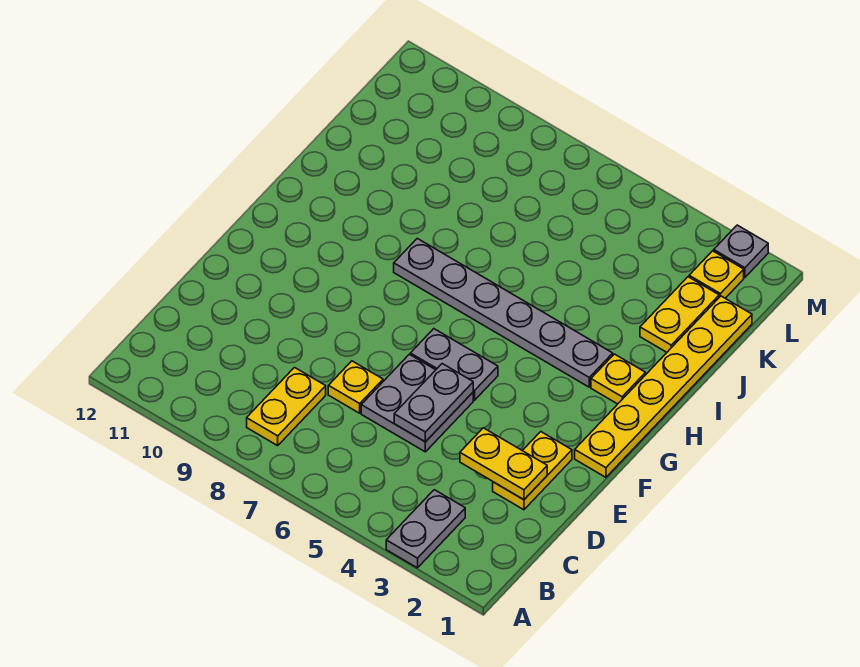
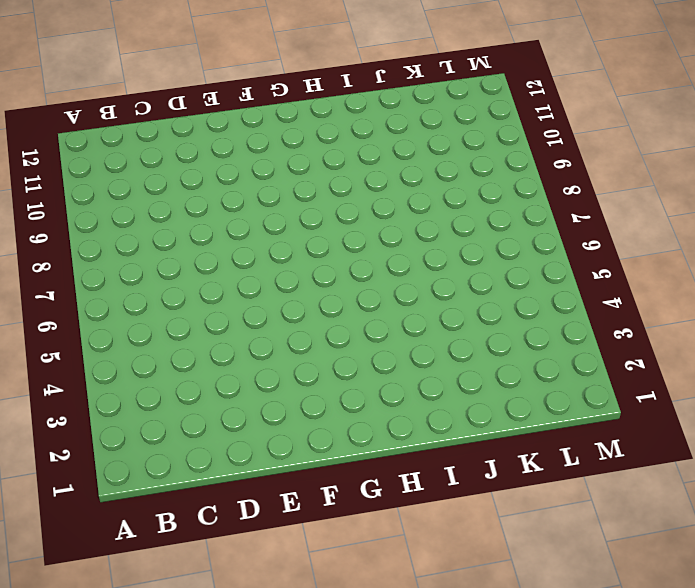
none -> grey plate A3:B3 level 1
none -> yellow plate B8:C8 level 1
none -> yellow plate D2:E2 level 1

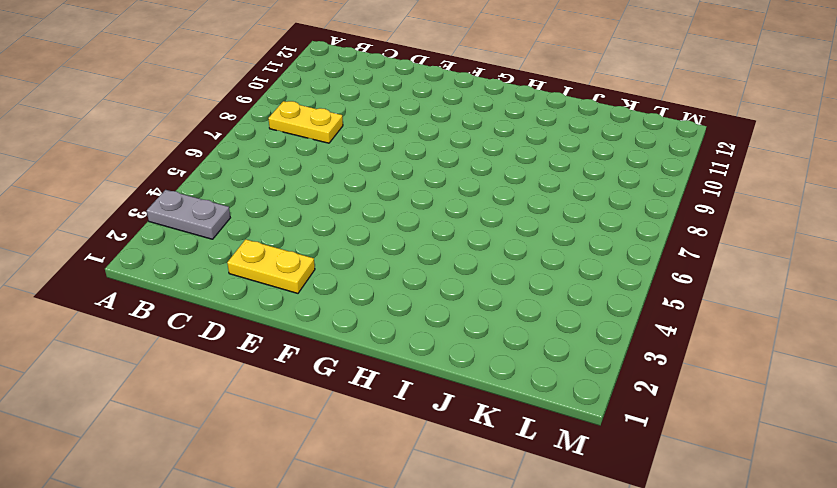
none -> grey plate D5:E6 level 1
none -> yellow plate D7 level 1
none -> yellow plate F1:K1 level 1

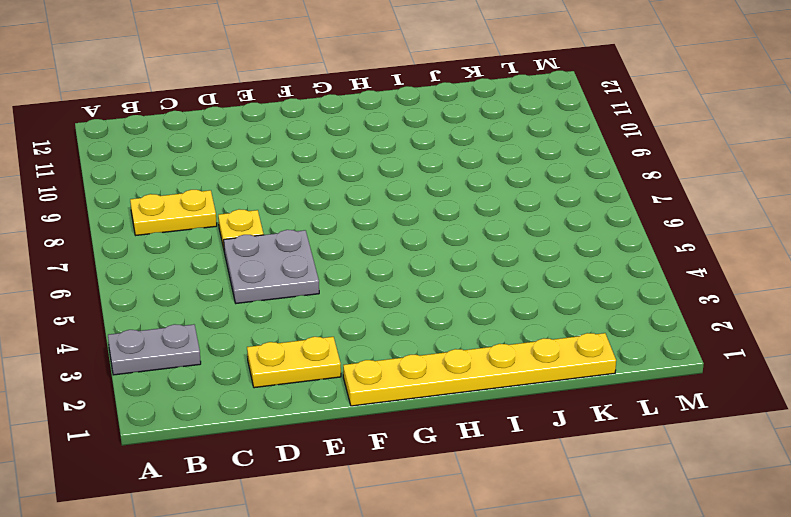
none -> grey plate F5:F6 level 1
none -> yellow plate H2 level 1
none -> grey plate H3:H8 level 1

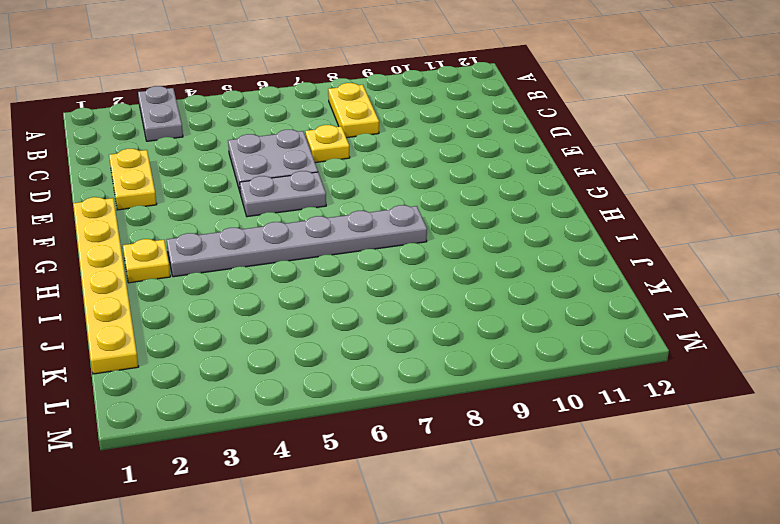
none -> yellow plate J2:K2 level 1
none -> yellow plate L2 level 1
none -> grey plate M2 level 1

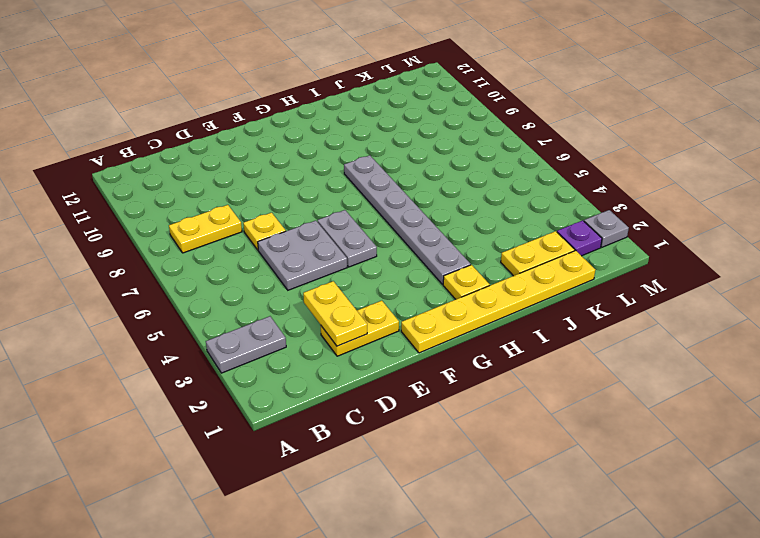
purple plate L2 level 1 -> yellow plate L2 level 1
none -> grey plate D5:E5 level 2

